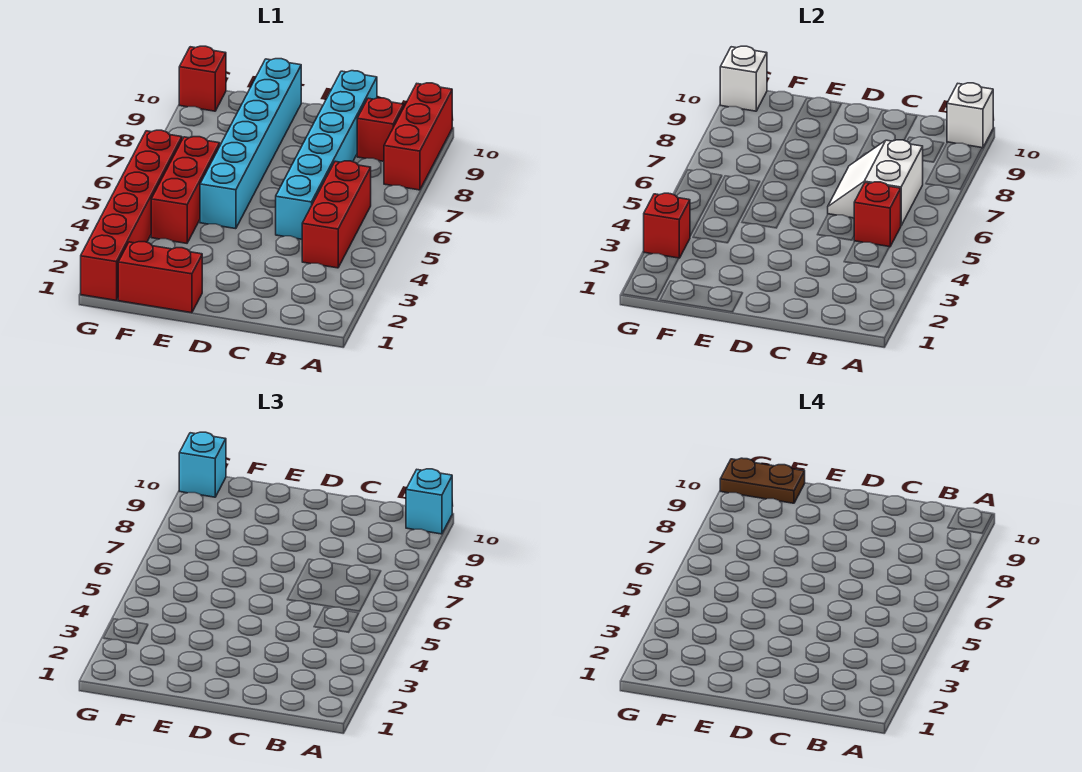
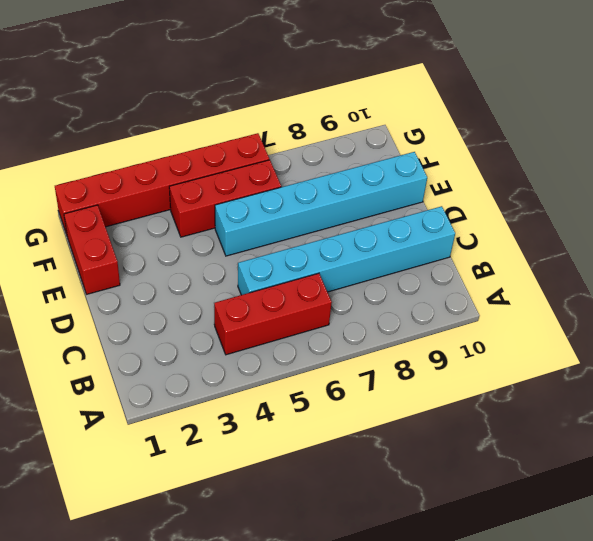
none -> red brick A8:A10 level 1
none -> red brick B9 level 1
none -> red brick G10 level 1

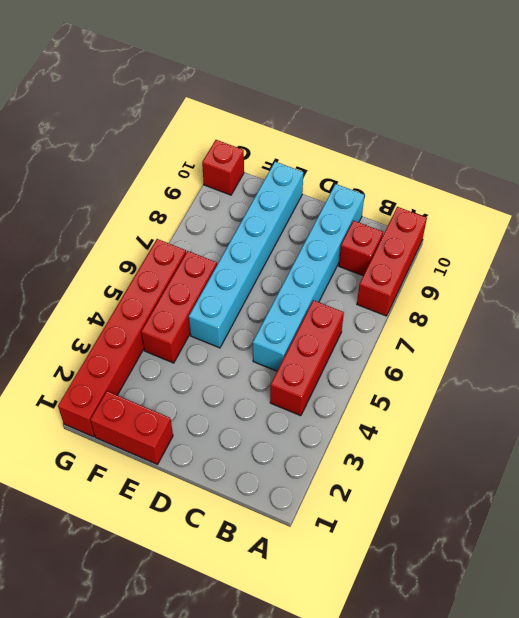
none -> white brick A10 level 2
none -> red brick B5 level 2
none -> white slope B6:C7 level 2 top B

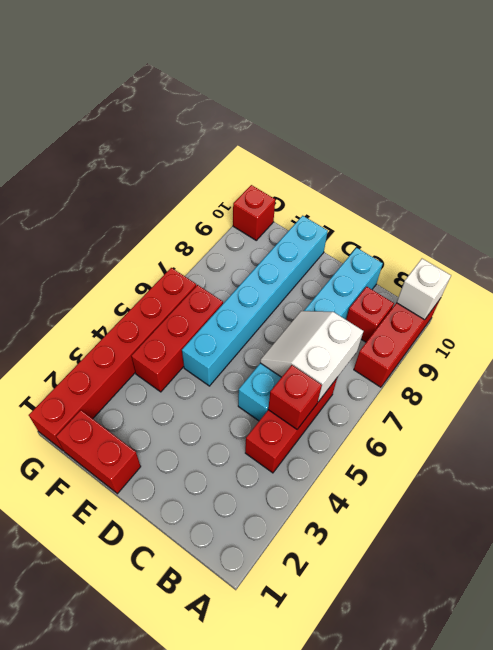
none -> red brick G3 level 2
none -> white brick G10 level 2
none -> cyan brick A10 level 3

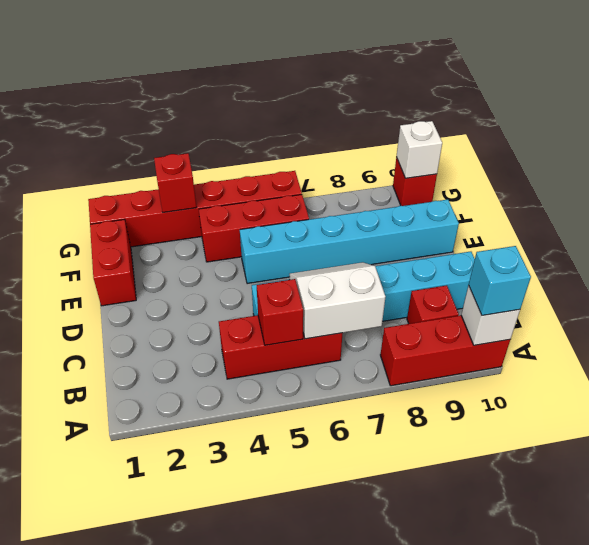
none -> cyan brick G10 level 3
none -> brown plate F10:G10 level 4

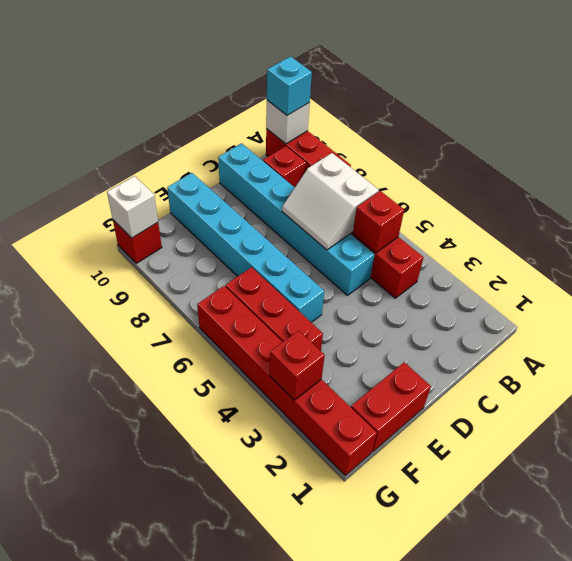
none -> cyan brick G10 level 3
none -> brown plate F10:G10 level 4

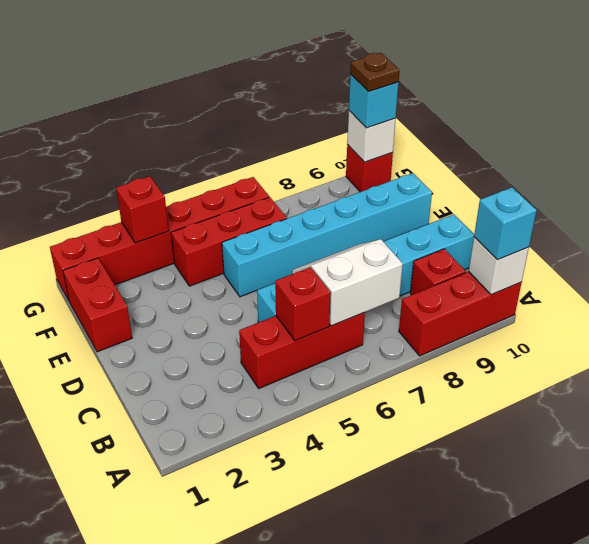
brown plate G10 level 4 -> brown plate F10:G10 level 4

